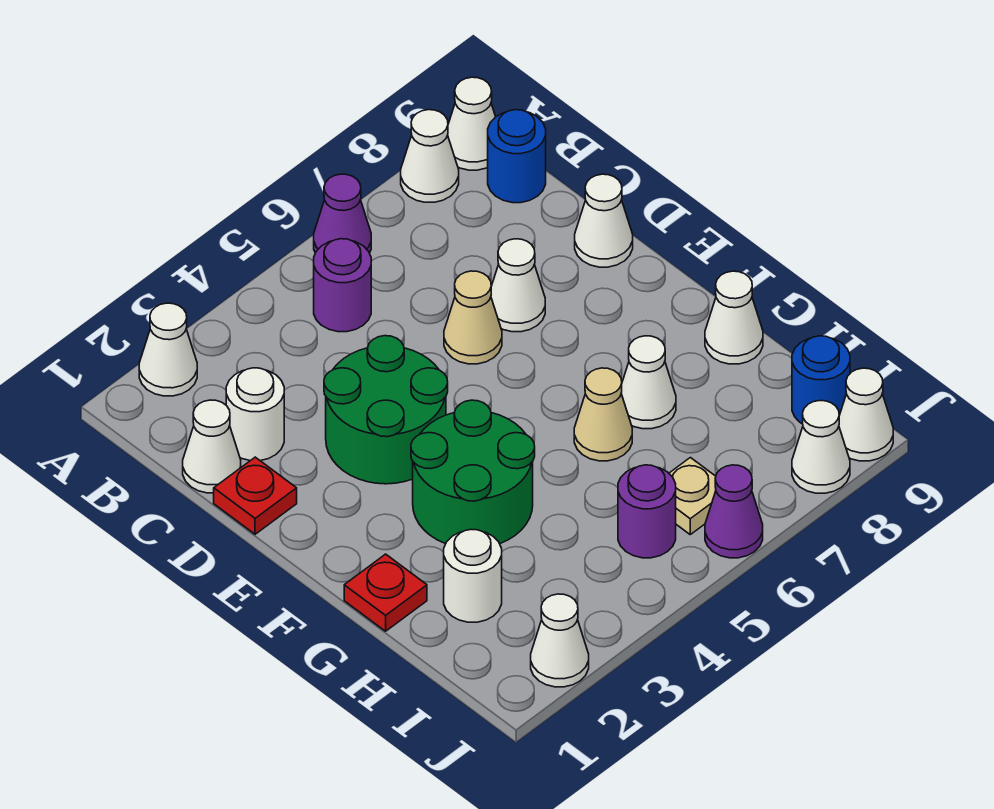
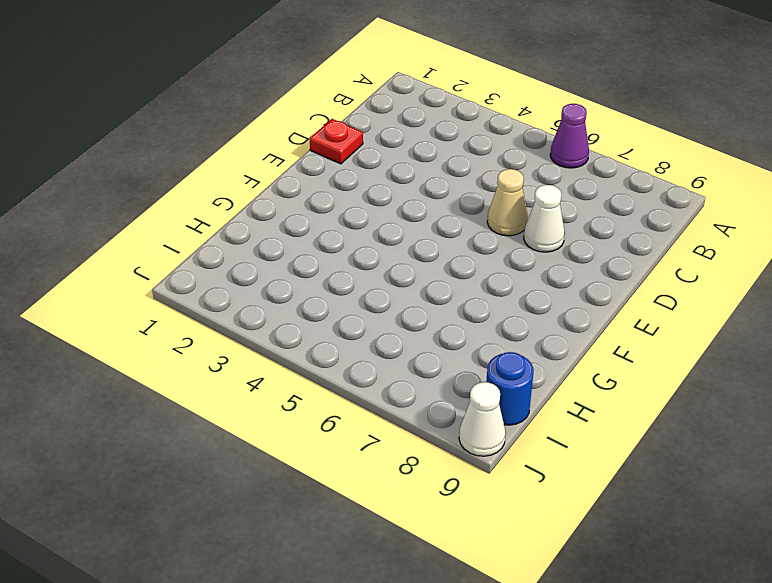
none -> white cone A2 level 1
none -> white cone A8 level 1
none -> white cone A9 level 1

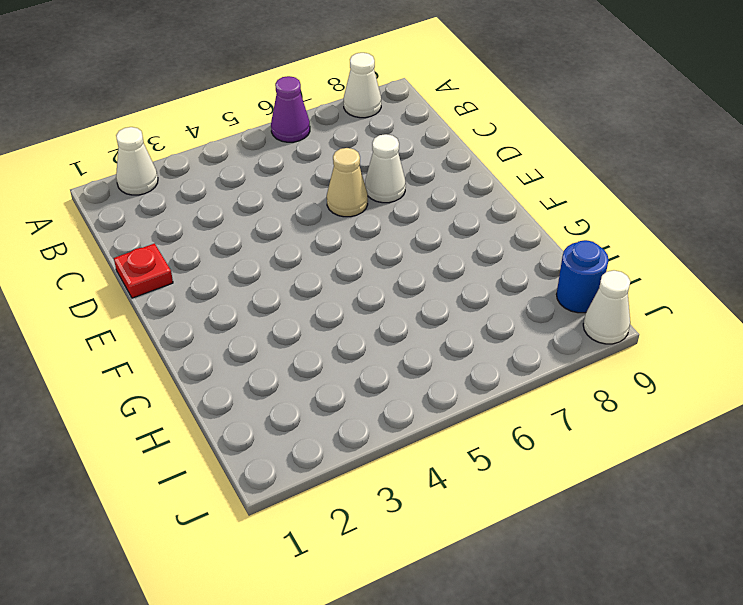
none -> white cone A9 level 1
none -> purple round brick B5 level 1
none -> blue round brick B9 level 1

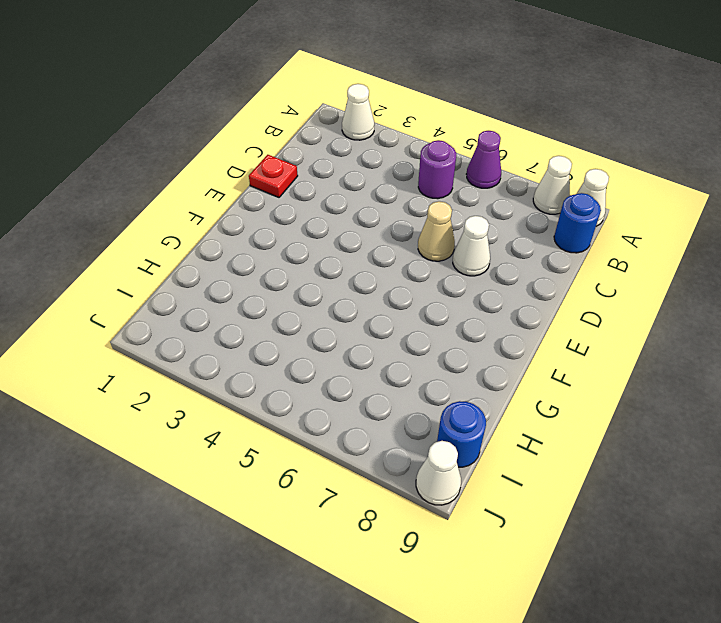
none -> white cone C1 level 1
none -> white round brick C2 level 1
none -> green round brick D3:E4 level 1

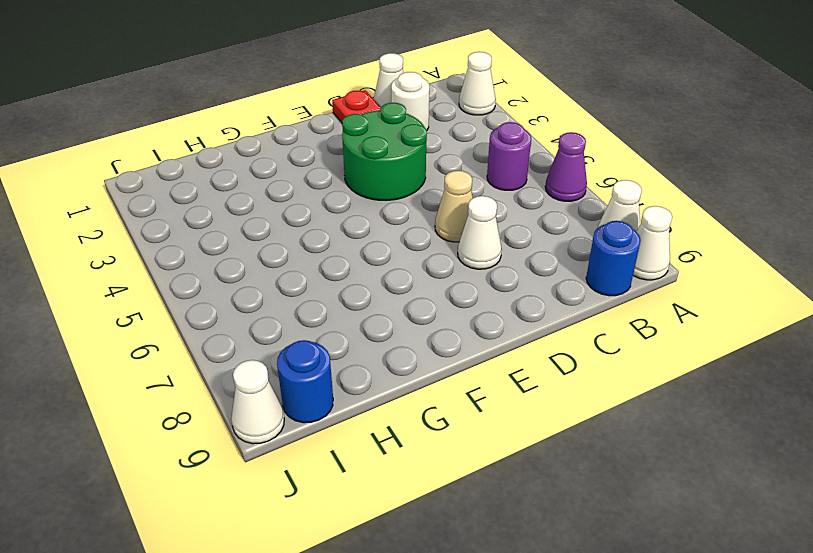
none -> white cone D9 level 1
none -> green round brick F3:G4 level 1
none -> red plate G1 level 1

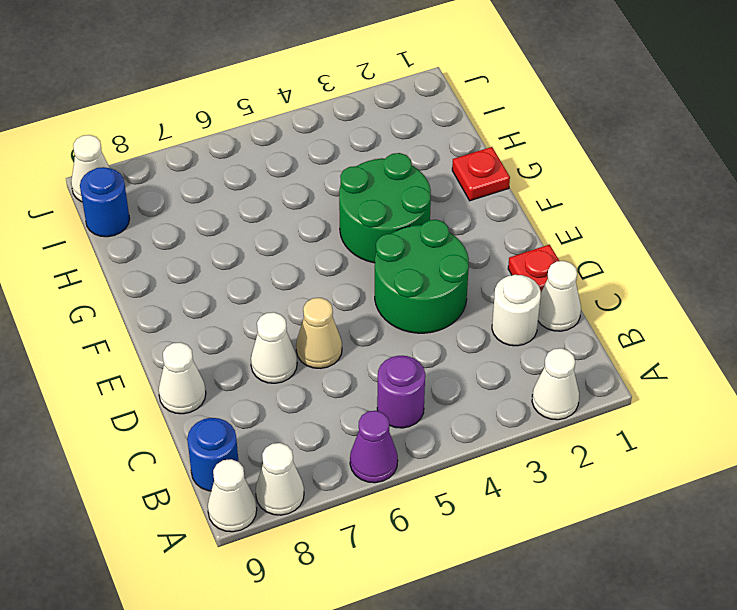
none -> tan cone G6 level 1
none -> white cone G7 level 1
none -> white cone G9 level 1

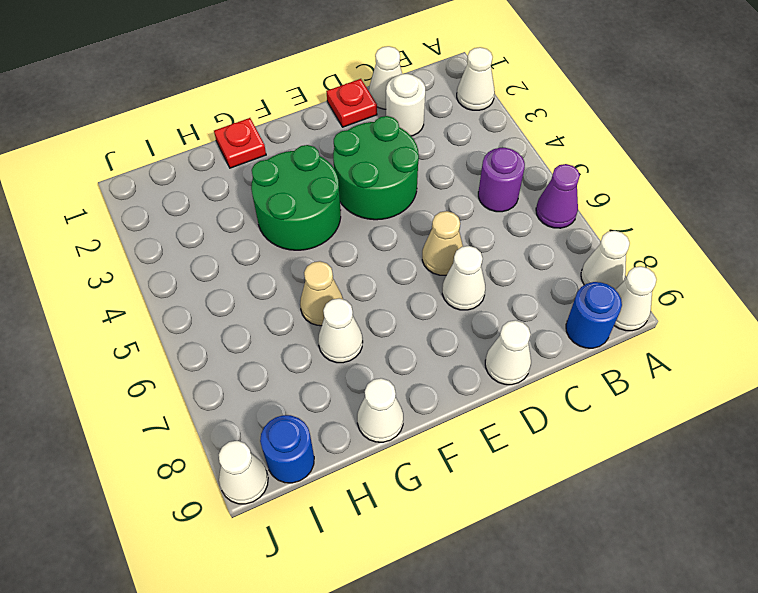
none -> white round brick H2 level 1
none -> purple round brick I5 level 1
none -> tan plate I6 level 1

